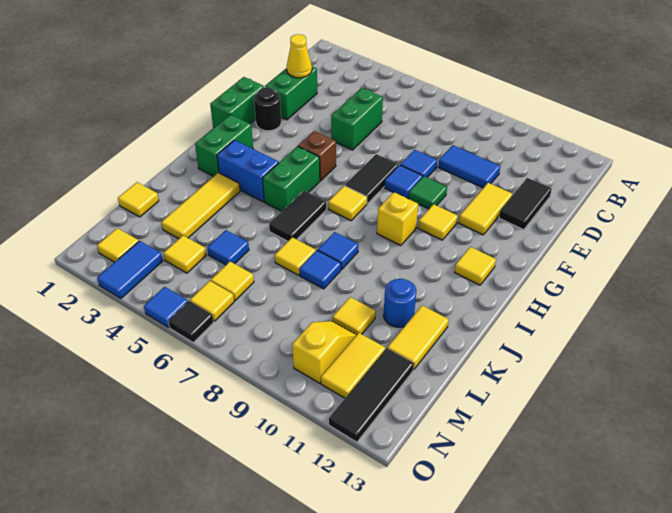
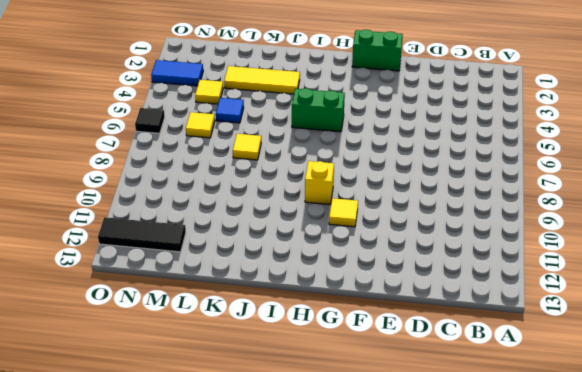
none -> green brick D2:E2 level 1
none -> green brick D5:E5 level 1
none -> blue tile D9:D10 level 1
none -> black tile D12:E12 level 1

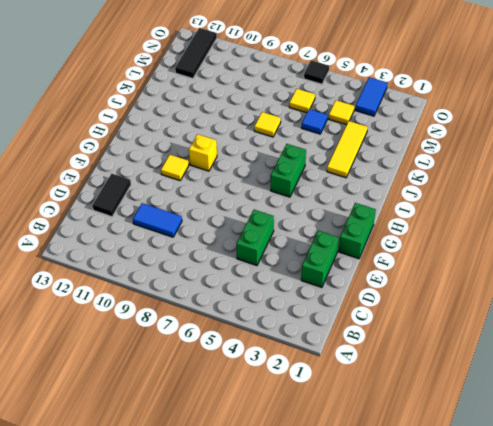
none -> blue tile E8 level 1
none -> yellow tile E11:F11 level 1
none -> black round brick F2 level 1
none -> black tile F7:G7 level 1

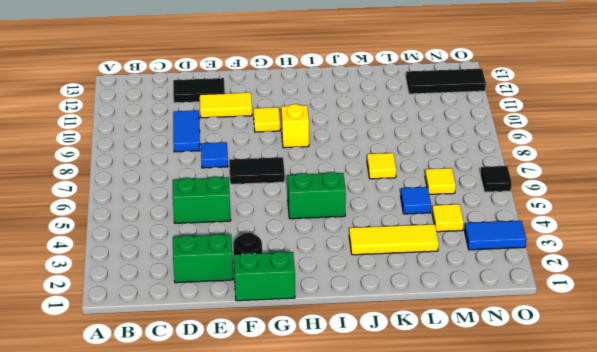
none -> blue tile F8 level 1
none -> green tile F9 level 1
none -> brown brick G5 level 1
none -> green brick H2:I2 level 1

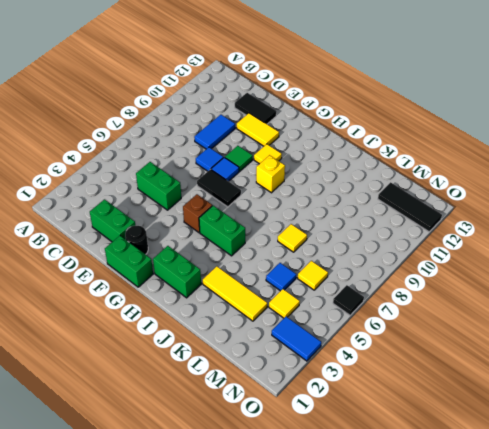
none -> yellow tile H7 level 1
none -> yellow tile H12 level 1
none -> blue brick I3:I4 level 1
none -> black tile I6:J6 level 1

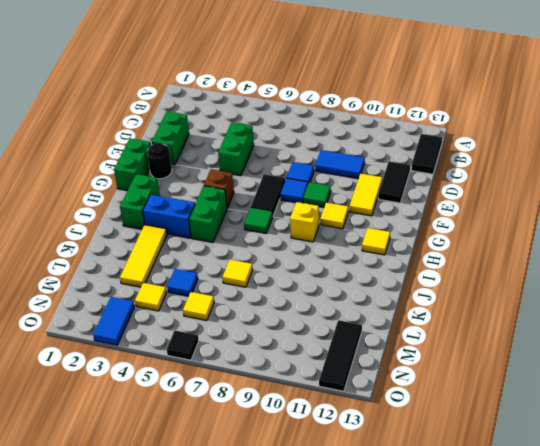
black tile B13:C13 level 1 -> black tile I6:J6 level 1
green tile H7 level 1 -> yellow tile H7 level 1
none -> blue tile J8 level 1
none -> blue tile K8 level 1
none -> blue round brick K11 level 1
none -> yellow tile K12:L12 level 1

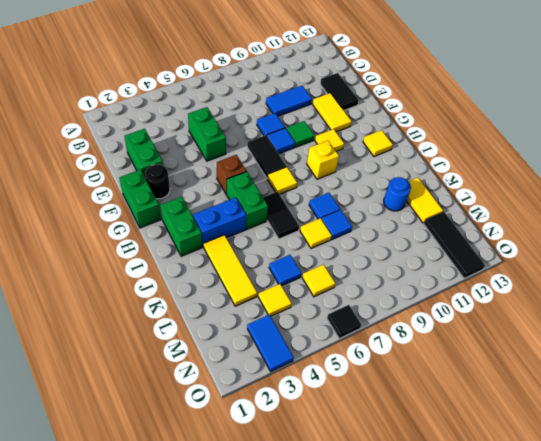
none -> yellow tile L1 level 1
none -> yellow tile L10 level 1
none -> yellow slope M10:N10 level 1 top N
none -> yellow tile M11:N11 level 1

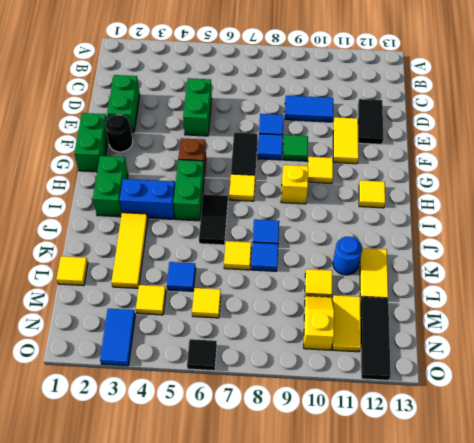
none -> yellow tile N2 level 1
none -> yellow tile N6 level 1
none -> blue tile O5 level 1
none -> yellow cone D2 level 2

